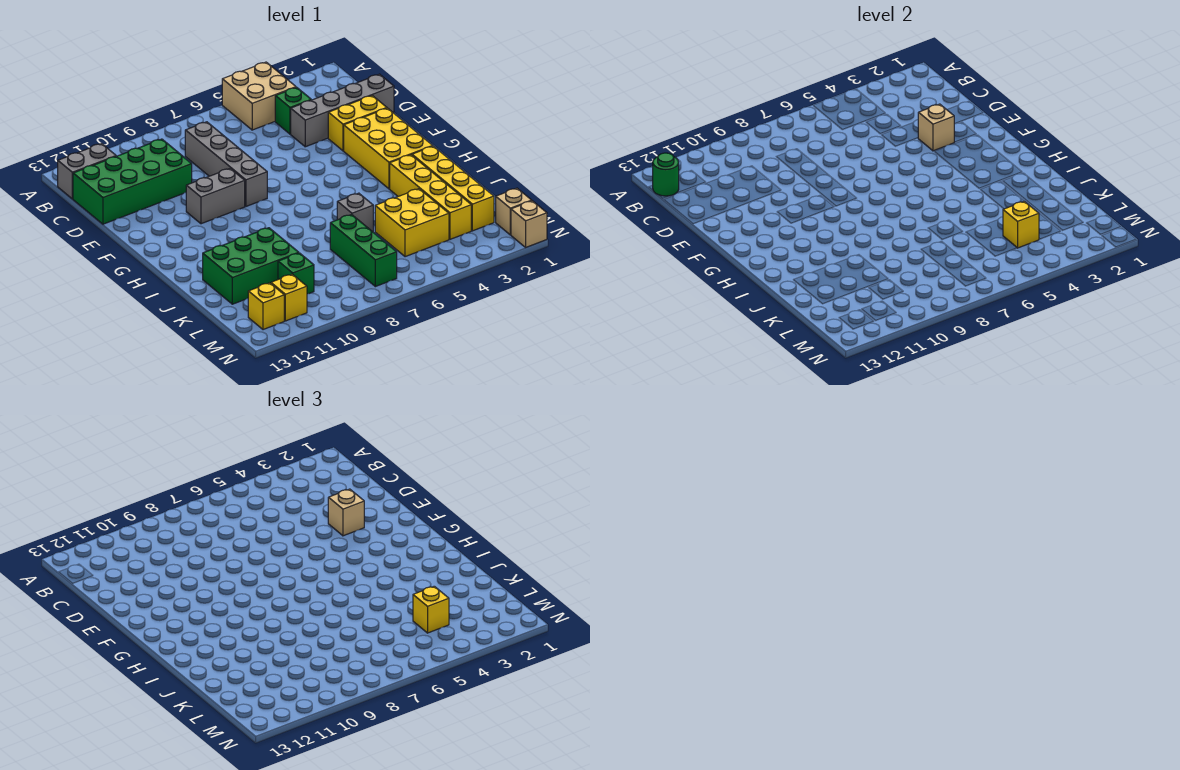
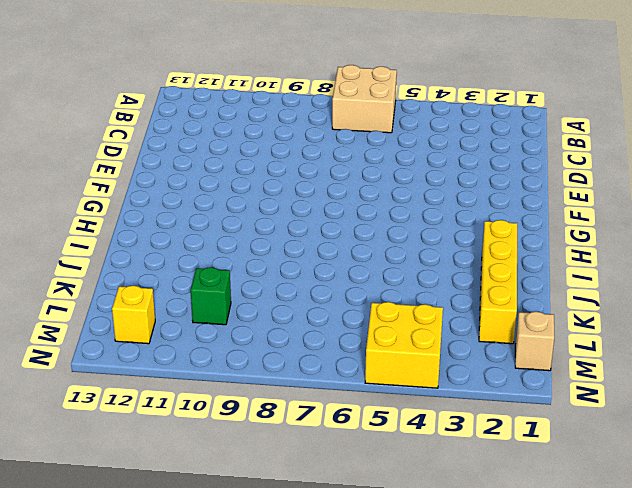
tan brick A6:B7 level 1 -> tan brick A4:B5 level 1
yellow brick M4:N5 level 1 -> yellow brick K4:L5 level 1
none -> grey brick B12:B13 level 1
none -> green brick C4 level 1
none -> grey brick C8:F8 level 1

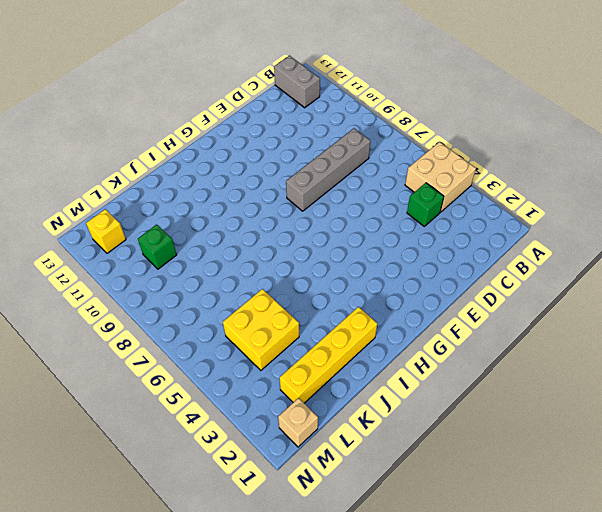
none -> green brick C10:D13 level 1
none -> grey brick D1:D4 level 1
none -> yellow brick E2:E3 level 1

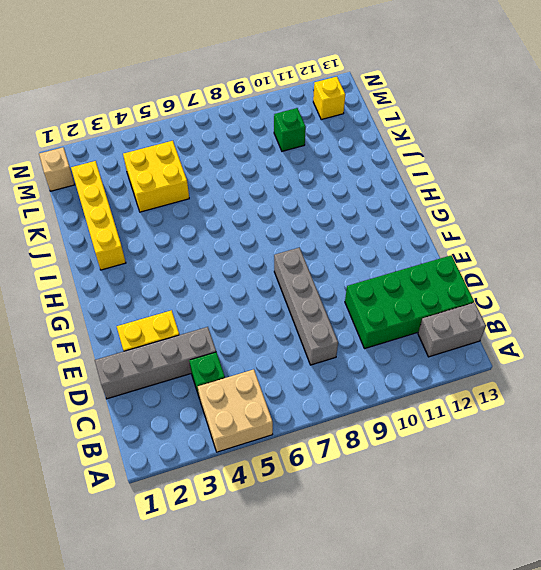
none -> yellow brick F2:H3 level 1
none -> grey brick F9:F10 level 1
none -> yellow brick I3:L3 level 1

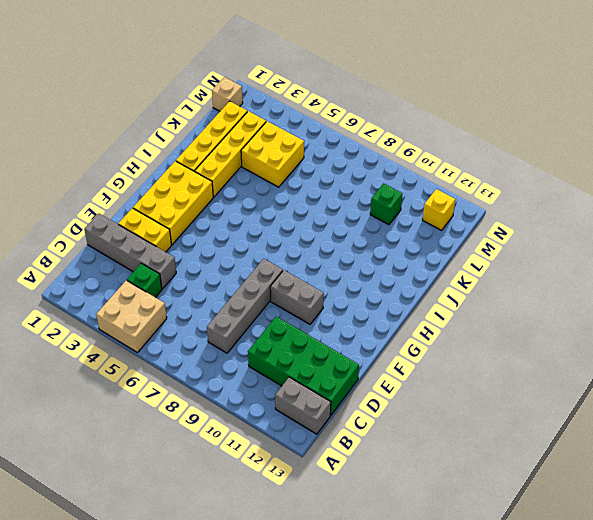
none -> grey brick J6 level 1
none -> green brick J10:K12 level 1
none -> green brick K7:M7 level 1

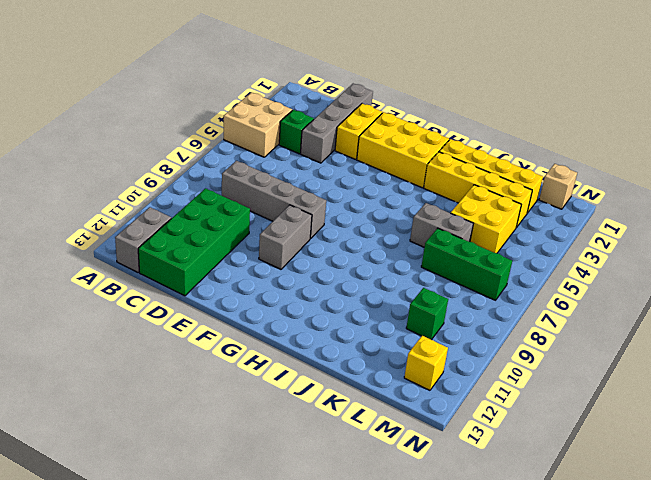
grey brick J6:K6 level 1 -> grey brick J6 level 1
none -> green brick J10:K12 level 1
none -> yellow brick M11 level 1
none -> tan brick N1 level 1

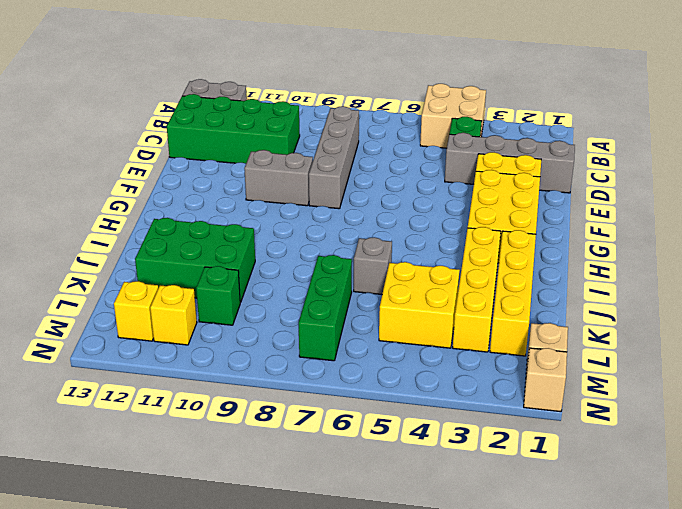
none -> green round brick B13 level 2
none -> tan brick E3 level 2
none -> yellow brick L4 level 2

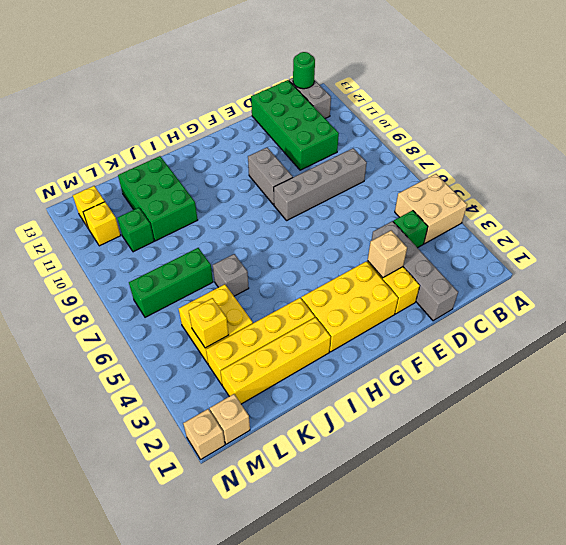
none -> tan brick E3 level 3
none -> yellow brick L4 level 3

